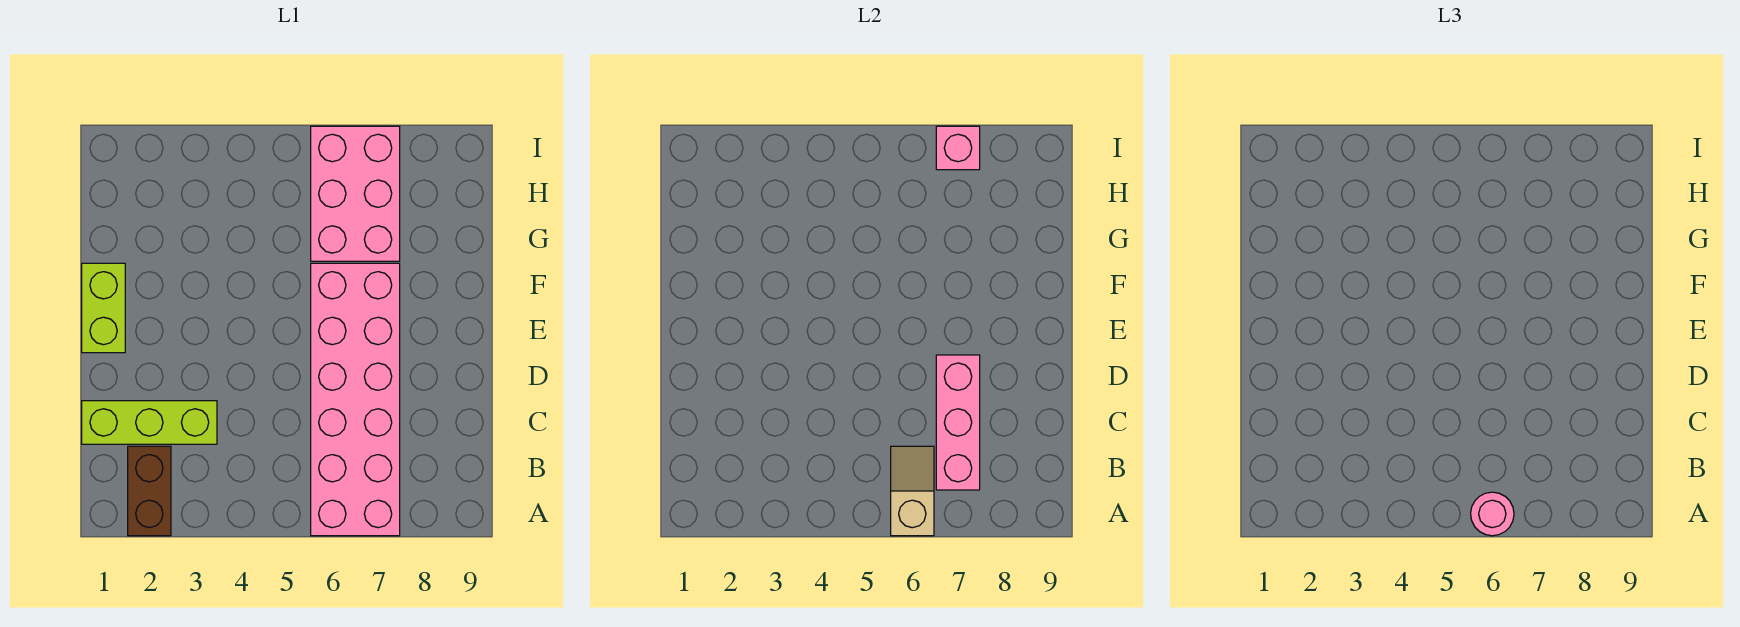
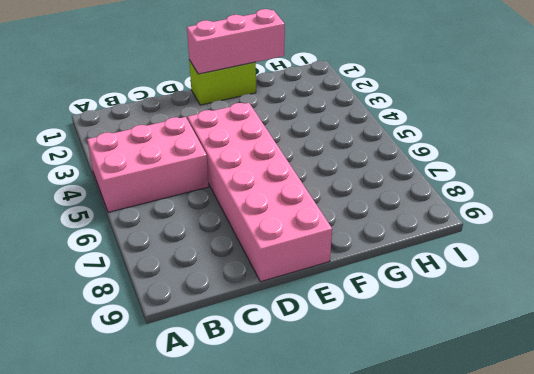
pink brick A4:C5 level 1 -> pink brick G6:I7 level 1
pink brick D4:E9 level 1 -> pink brick A6:F7 level 1
pink brick E1:G1 level 2 -> pink brick B7:D7 level 2
none -> brown brick A2:B2 level 1
none -> lime brick C1:C3 level 1

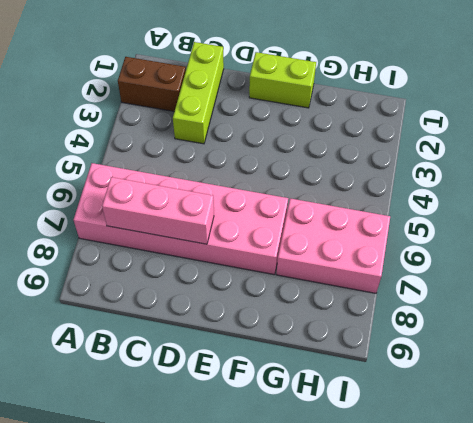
none -> tan slope A6:B6 level 2 top A
none -> pink brick I7 level 2

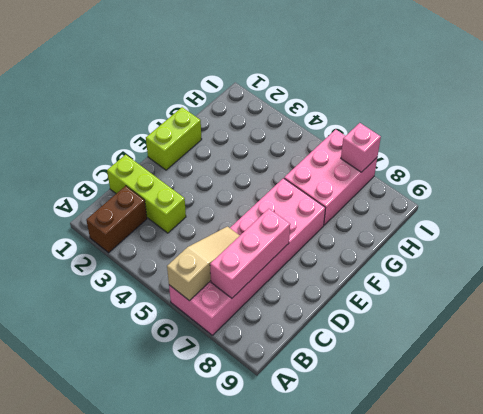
tan slope A6:C6 level 2 top A -> tan slope A6:B6 level 2 top A
none -> pink round brick A6 level 3

